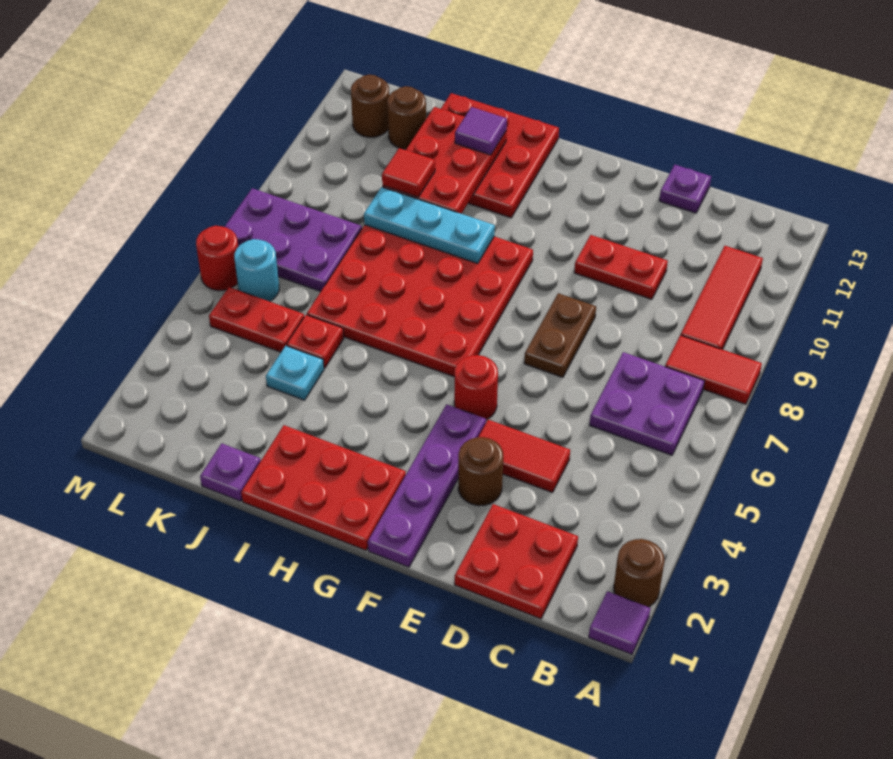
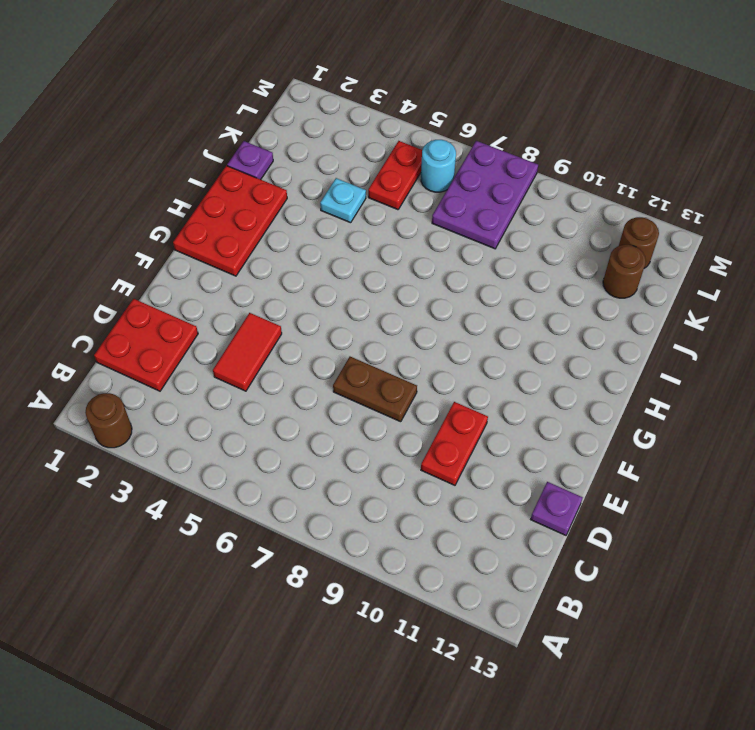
none -> purple tile A1 level 1
none -> red tile A8:B8 level 1
none -> purple plate B6:C7 level 1

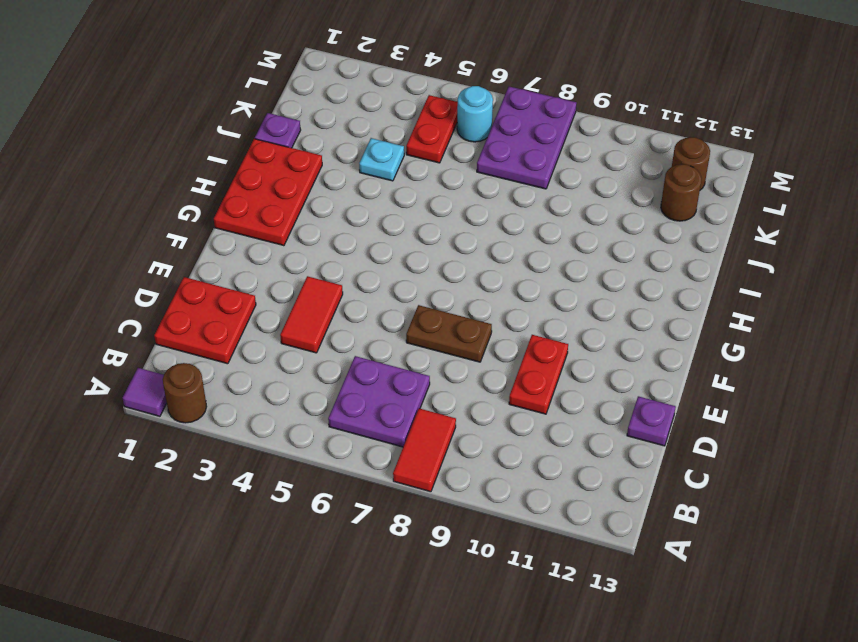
none -> red tile B9:B11 level 1
none -> brown round brick E3 level 1
none -> purple plate F1:F4 level 1

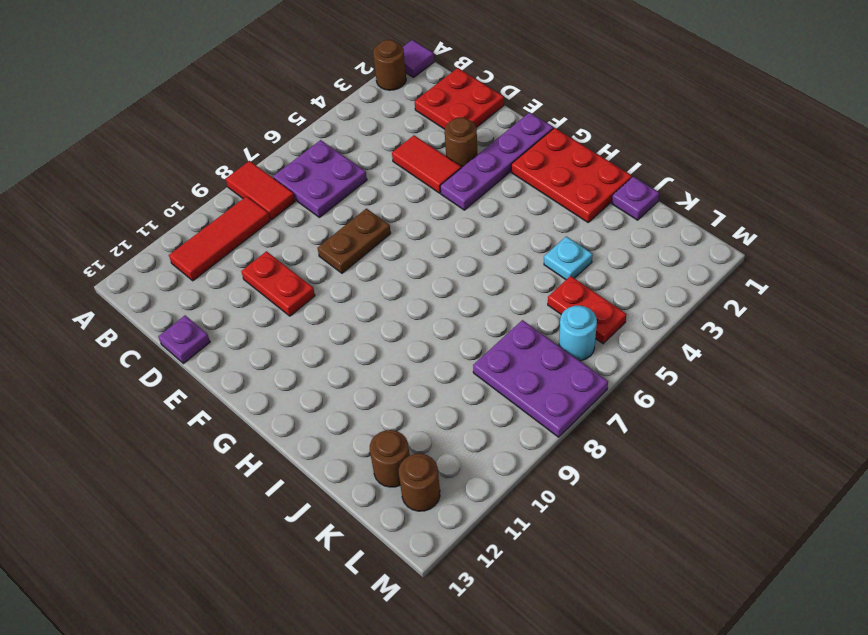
none -> red round brick F5 level 1
none -> red plate G6:J9 level 1
none -> red plate H11:J13 level 1

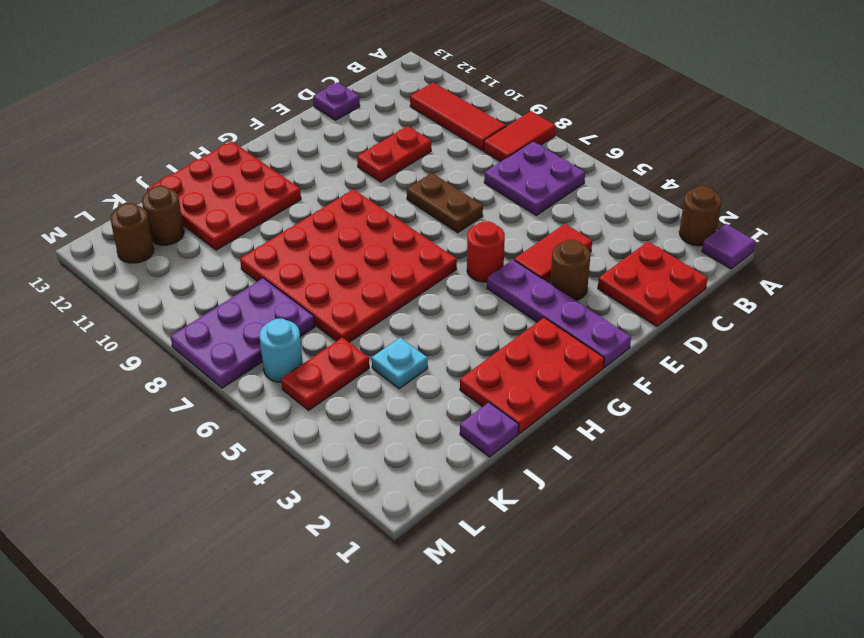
none -> red plate J5 level 1
none -> red round brick M6 level 1
none -> cyan plate H9:J9 level 2

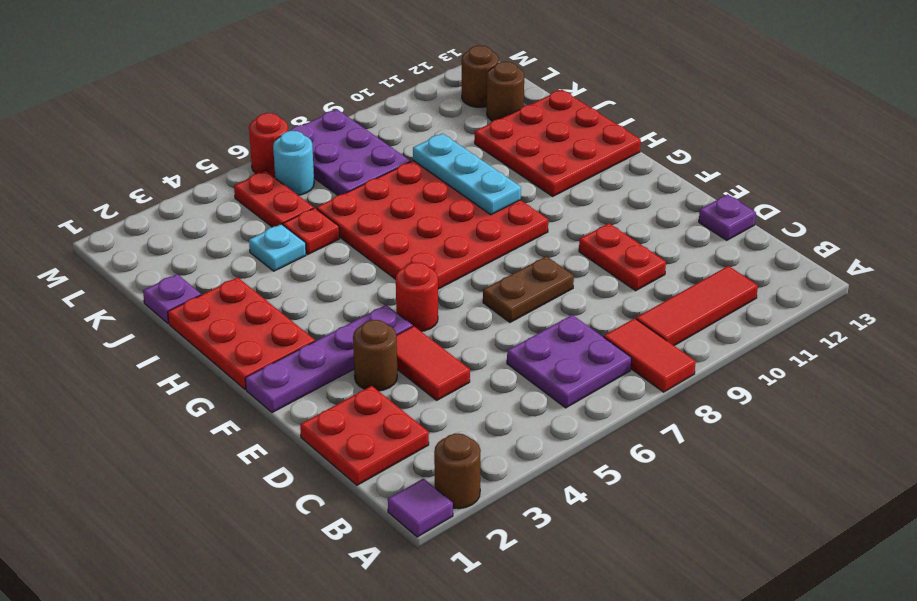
none -> red plate I10:J12 level 2
none -> purple tile I12 level 3
none -> red tile J10 level 3

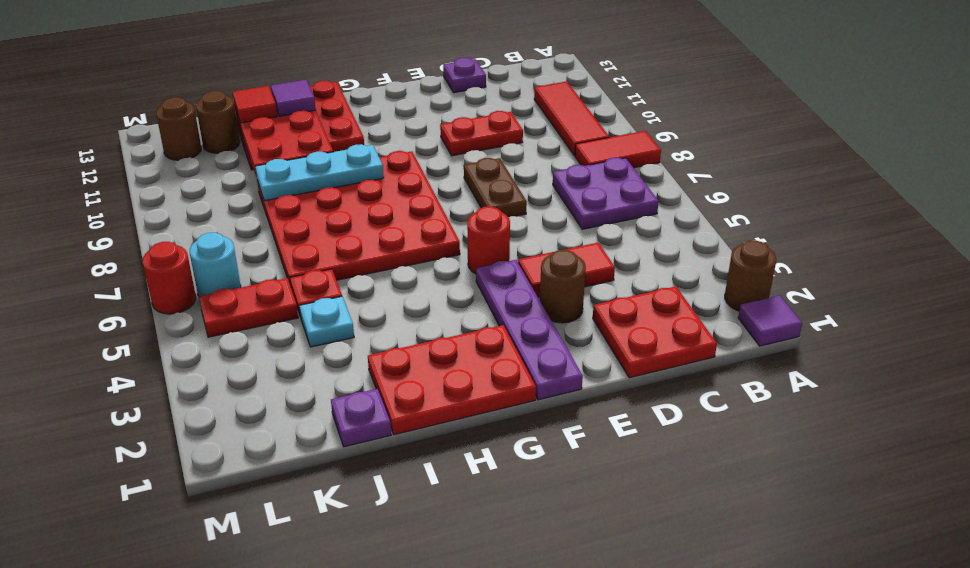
red tile J12 level 3 -> red tile J10 level 3
none -> purple plate K7:M8 level 1

